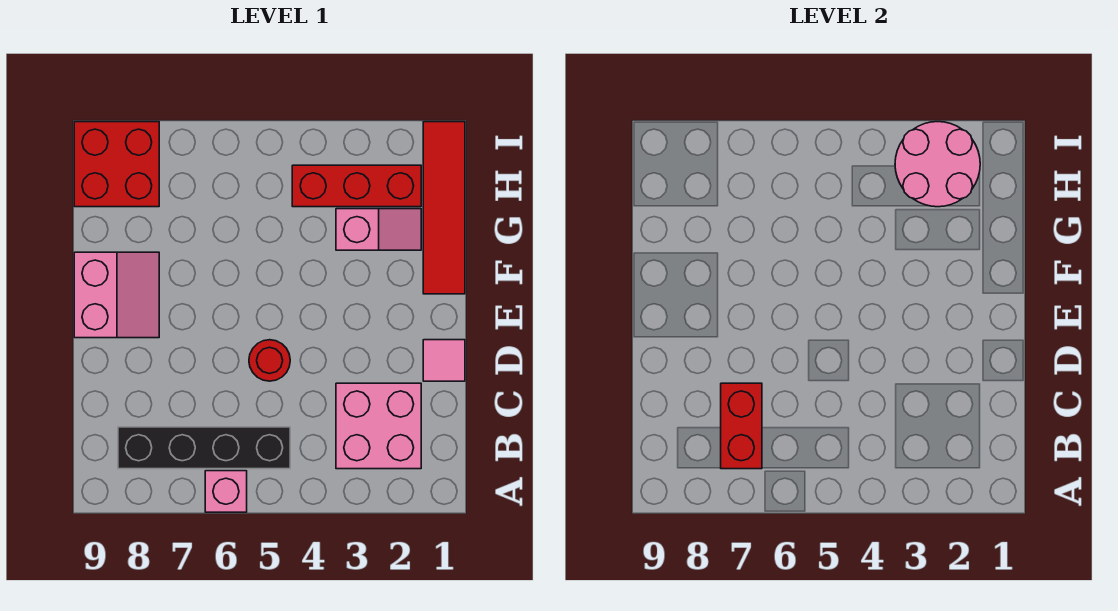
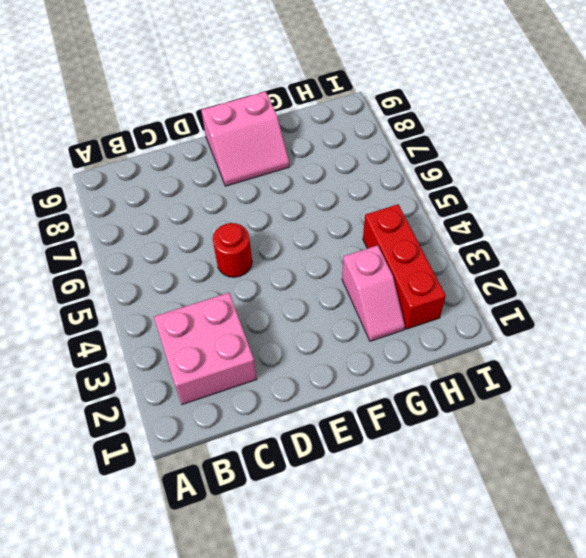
none -> pink brick A6 level 1
none -> black brick B5:B8 level 1
none -> pink tile D1 level 1

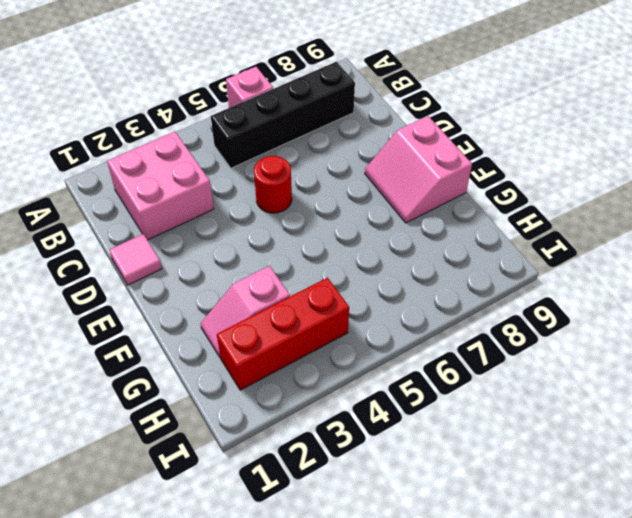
none -> red tile F1:I1 level 1
none -> red brick H8:I9 level 1
none -> red brick B7:C7 level 2

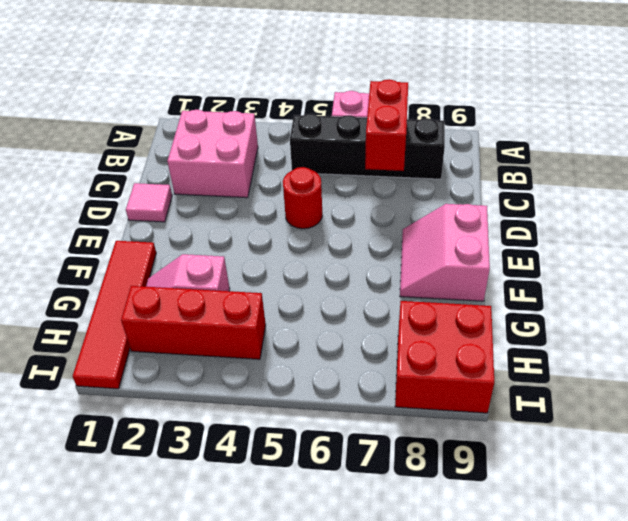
none -> pink round brick H2:I3 level 2

